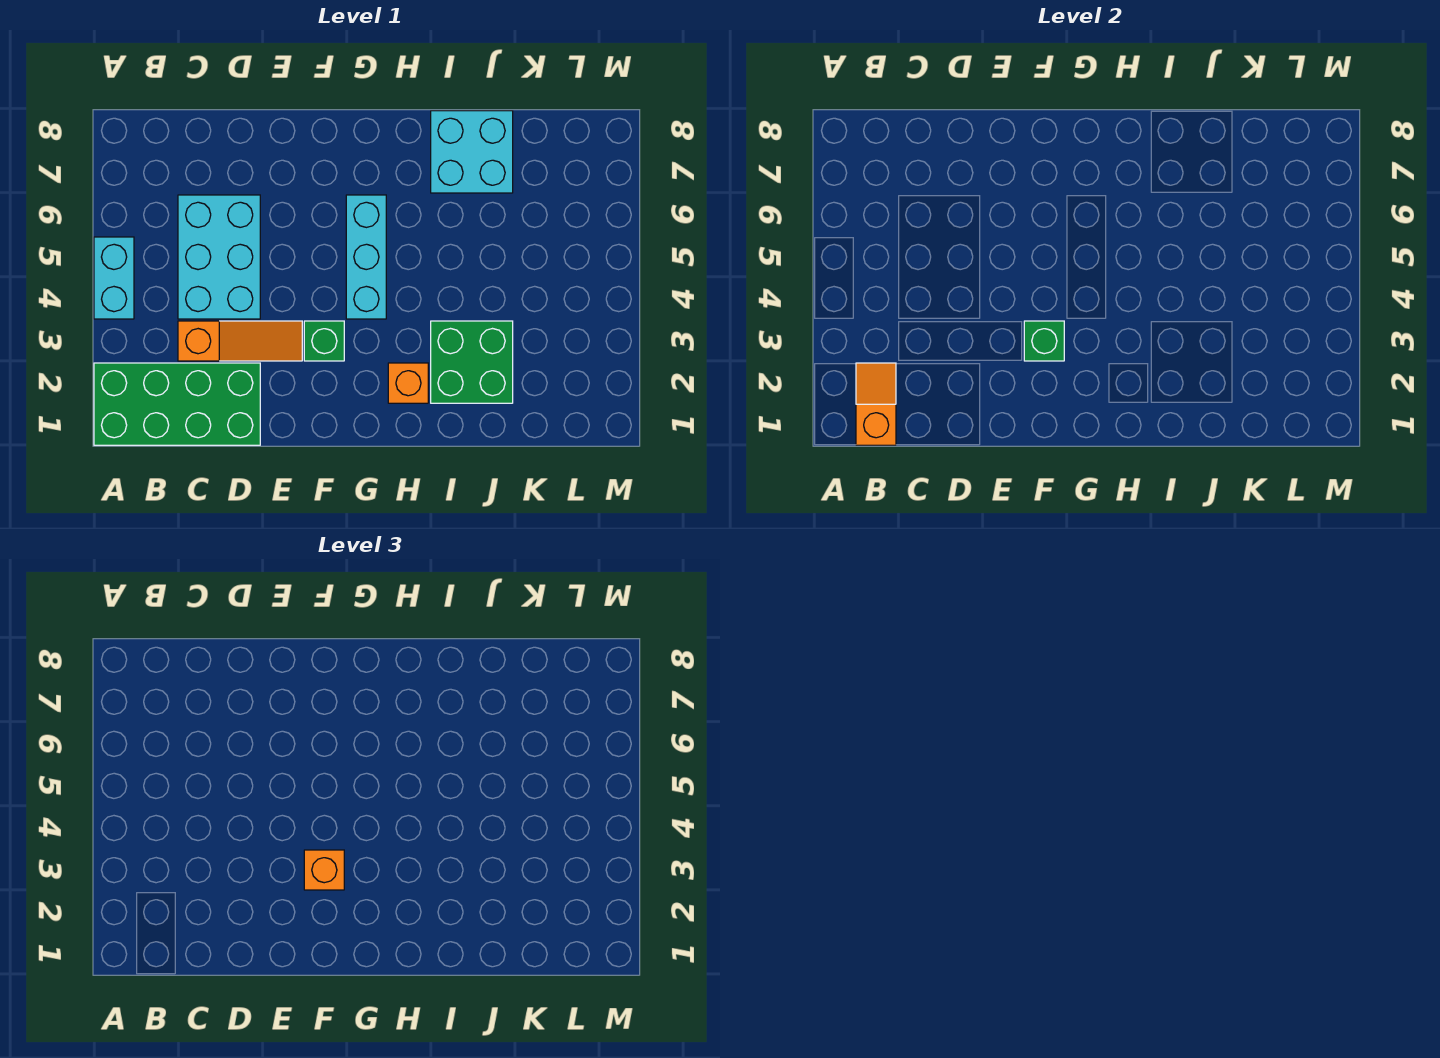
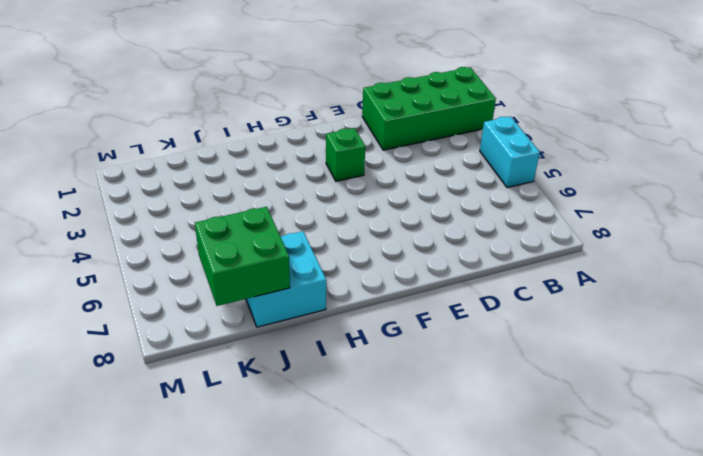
green brick J7:K8 level 2 -> green brick I2:J3 level 1
none -> orange slope C3:E3 level 1 top C
none -> cyan brick C4:D6 level 1
none -> cyan brick G4:G6 level 1

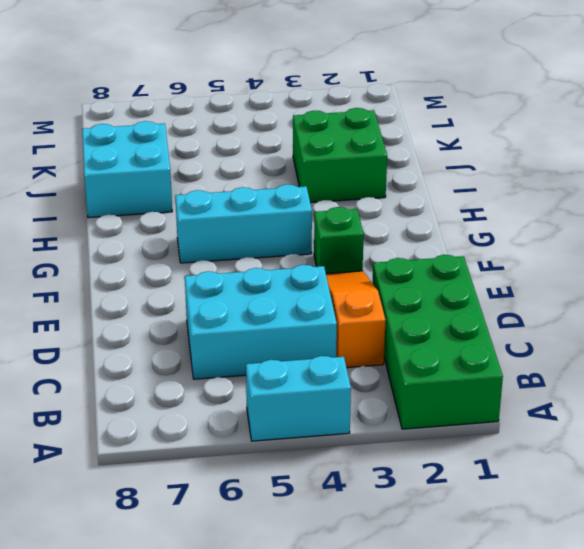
none -> orange brick H2 level 1
none -> orange slope B1:B2 level 2 top 1
none -> green brick F3 level 2

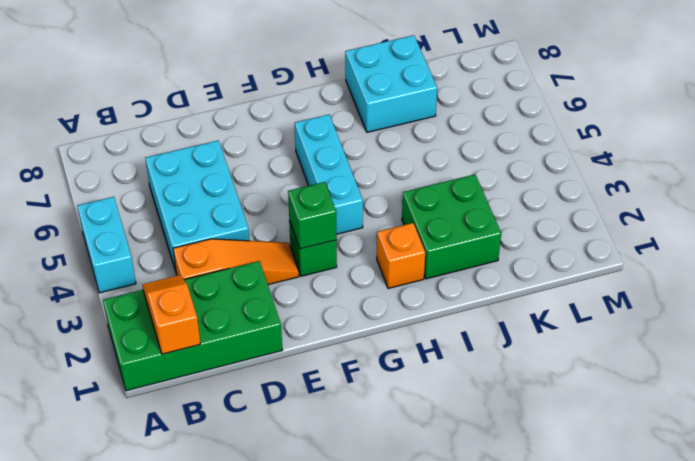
none -> orange brick F3 level 3

